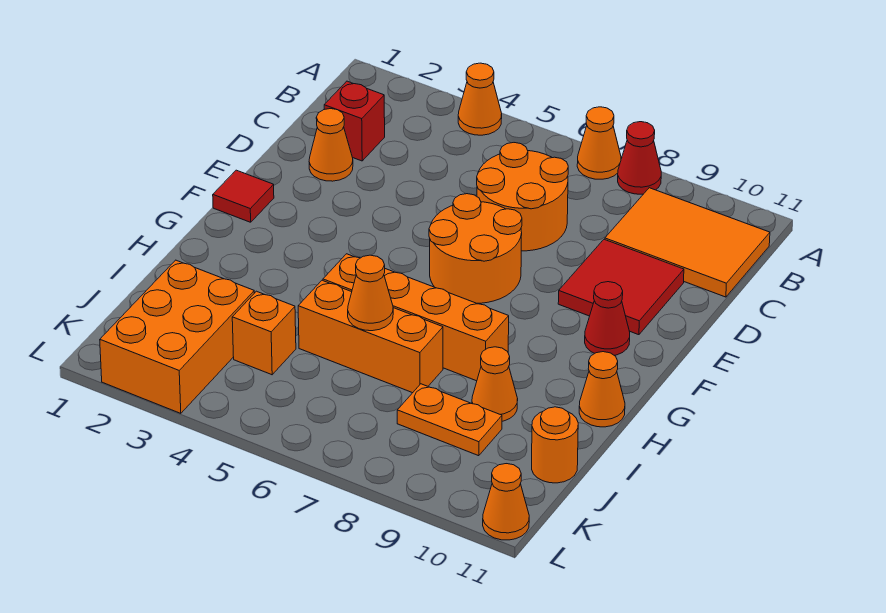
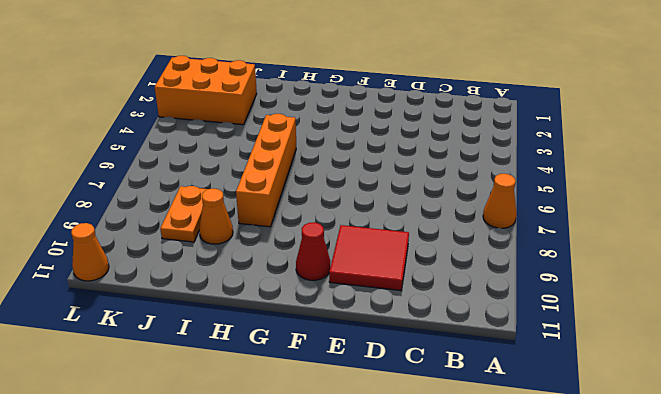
none -> orange cone A4 level 1
none -> red cone A8 level 1
none -> orange tile B9:C11 level 1

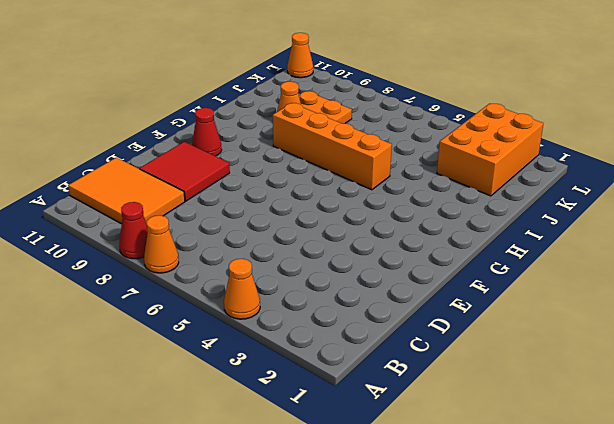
none -> red brick C2 level 1
none -> orange round brick C6:D7 level 1
none -> orange cone D2 level 1

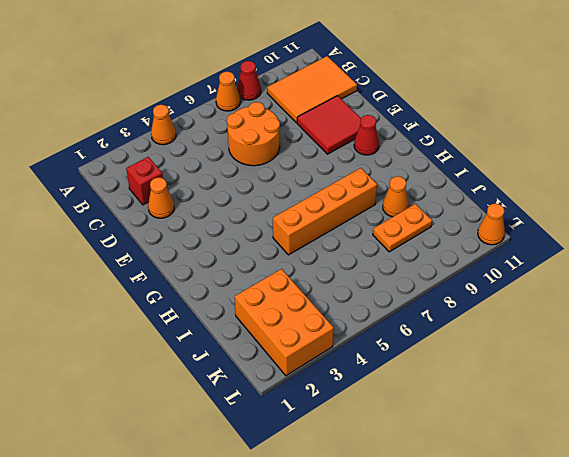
none -> orange round brick E6:F7 level 1
none -> red tile F1 level 1
none -> orange cone H11 level 1

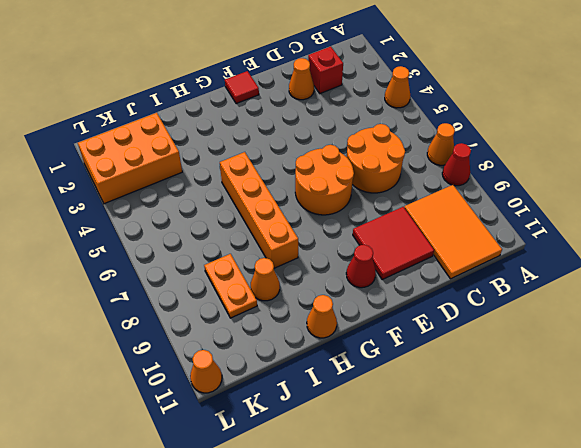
none -> orange brick I5:I7 level 1
none -> orange brick J4 level 1
none -> orange round brick J11 level 1

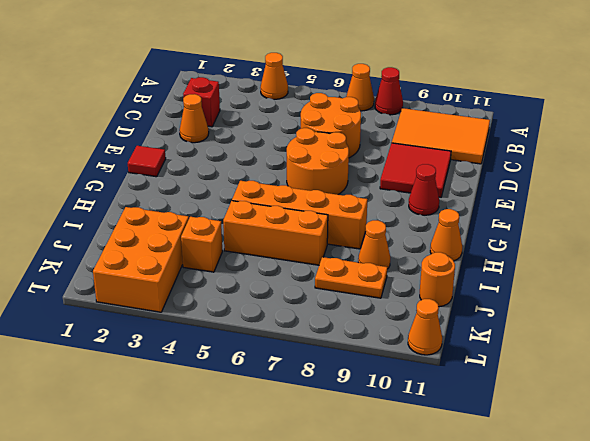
none -> orange cone I6 level 2

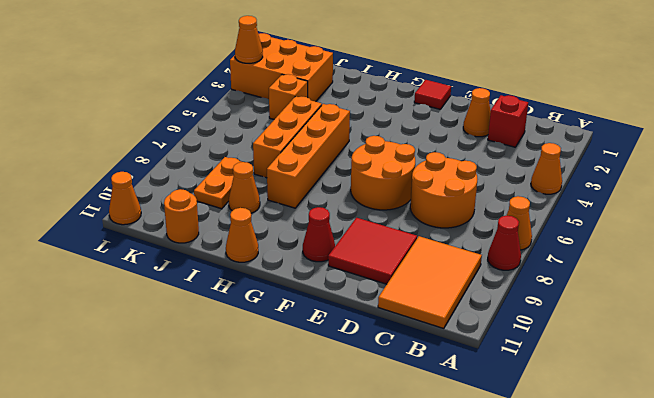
orange cone L3 level 2 -> orange cone I6 level 2

